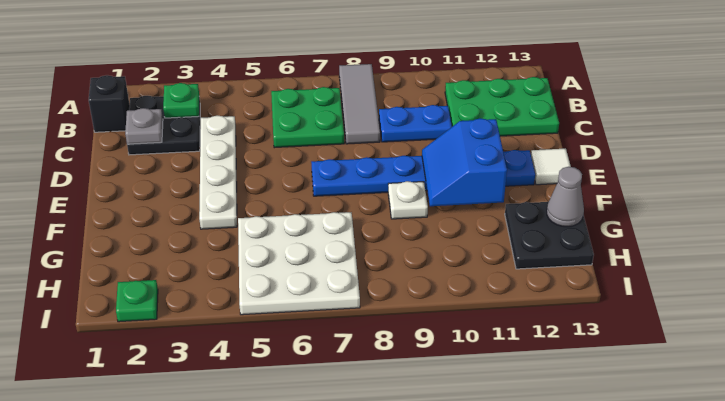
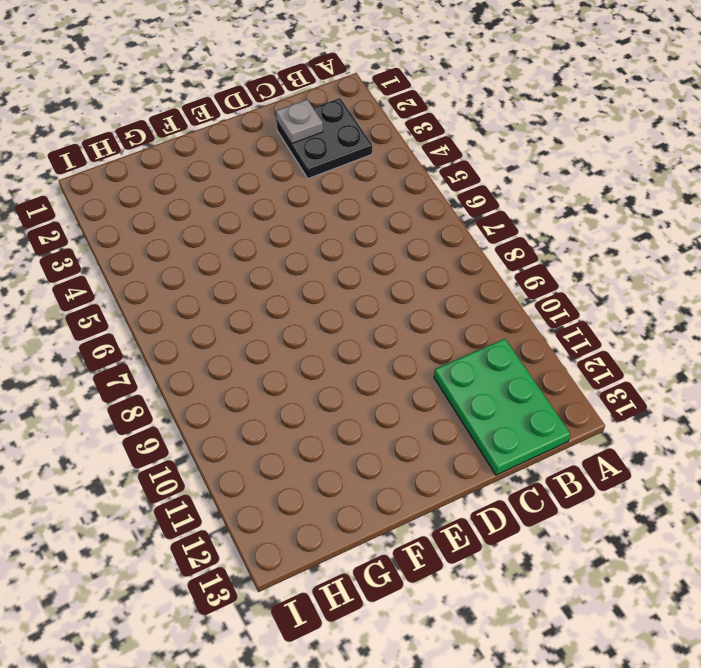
none -> grey tile A8:C8 level 1
none -> black brick B1 level 1
none -> green plate B6:C7 level 1

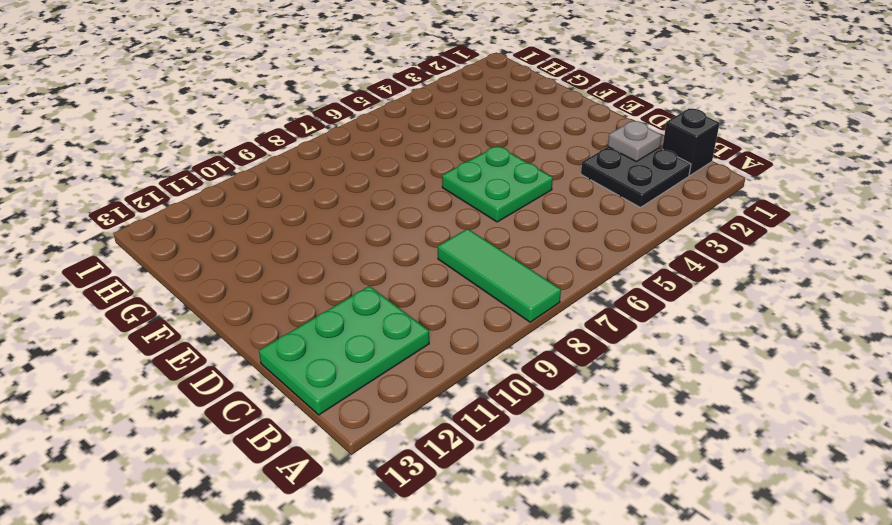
green tile A8:C8 level 1 -> grey tile A8:C8 level 1
green plate D5:E6 level 1 -> green plate B6:C7 level 1
none -> white plate C4:F4 level 1
none -> blue plate C9:C10 level 1
none -> blue plate E7:E12 level 1

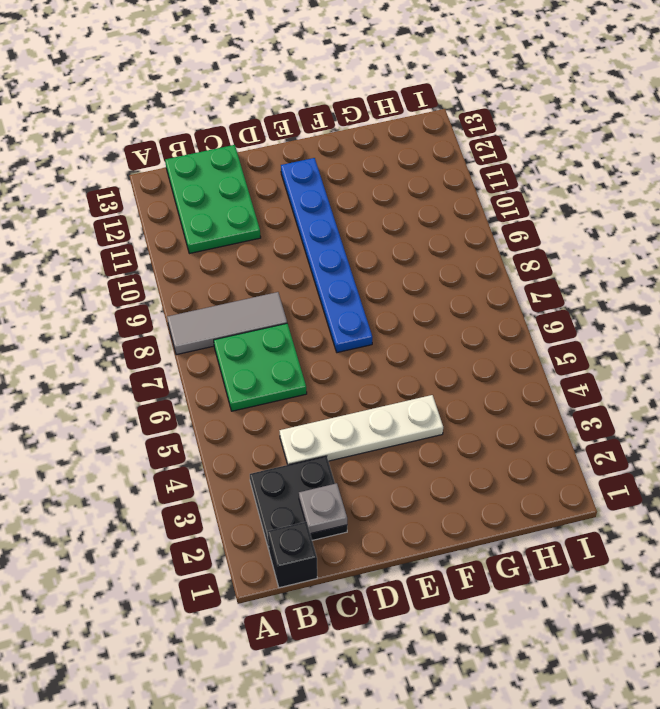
none -> blue plate C9:C10 level 1
none -> white tile E13 level 1
none -> white plate F9 level 1

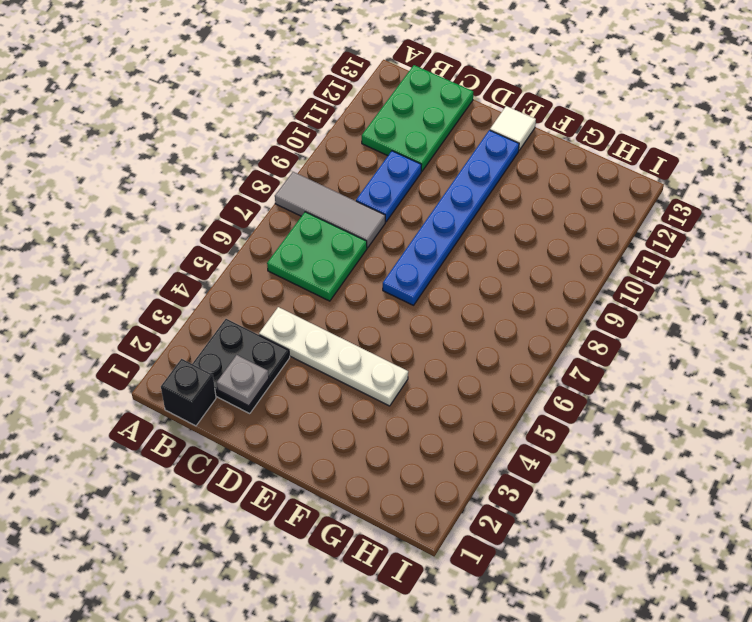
none -> white plate F9 level 1
none -> white plate G5:I7 level 1
none -> black plate G12:H13 level 1

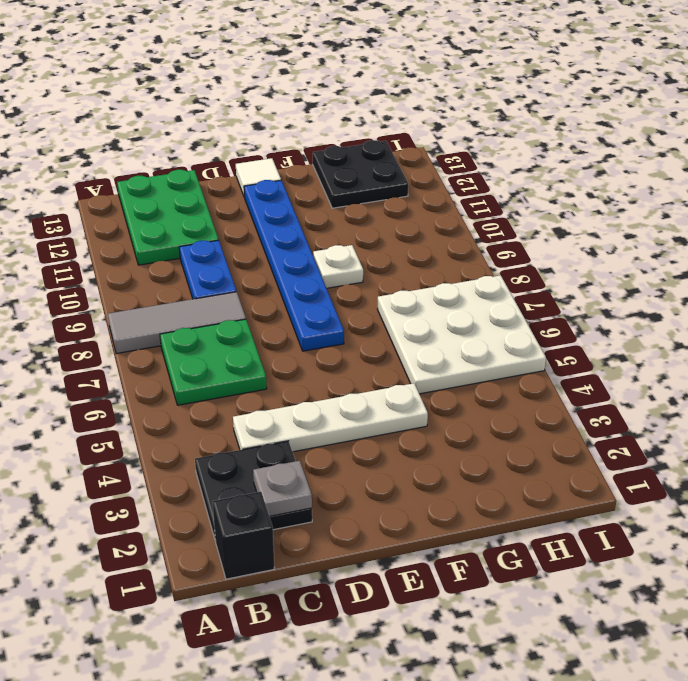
none -> green plate I2 level 1
none -> green plate B3 level 2
none -> blue slope E10:F11 level 2 top 11

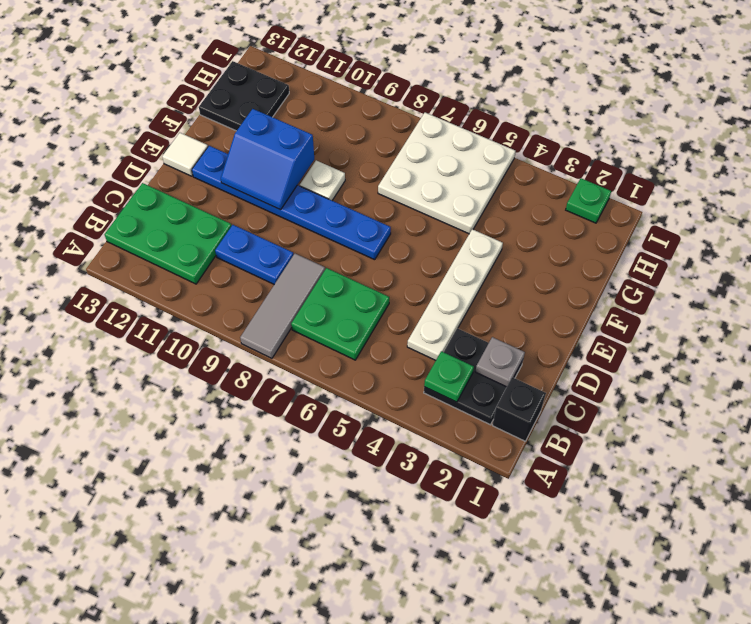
blue slope E10:F11 level 2 top F -> blue slope E10:F11 level 2 top 11
none -> grey cone G13 level 2

